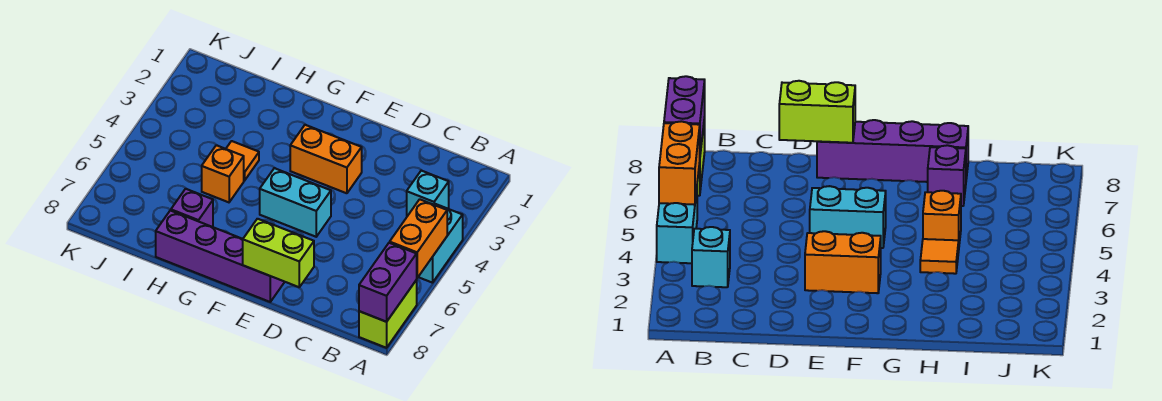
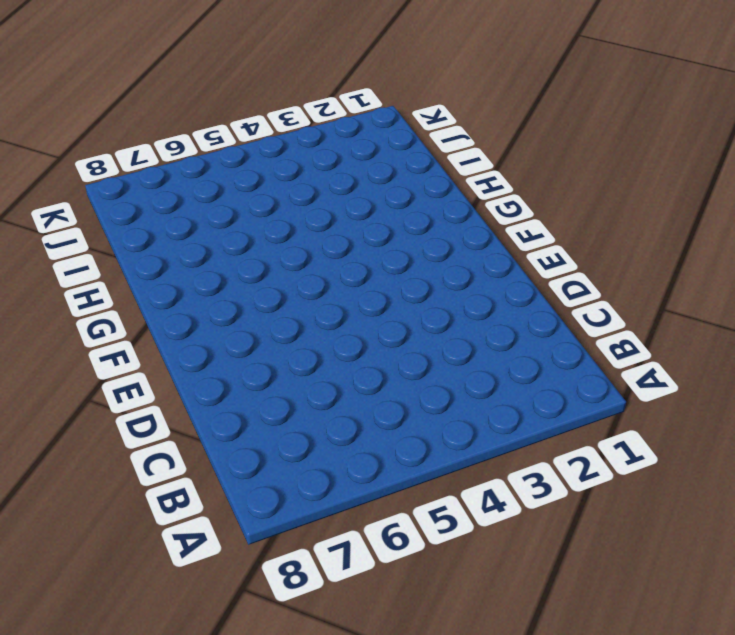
none -> cyan brick A4:A5 level 1
none -> lime brick A7:A8 level 1
none -> cyan brick B3 level 1

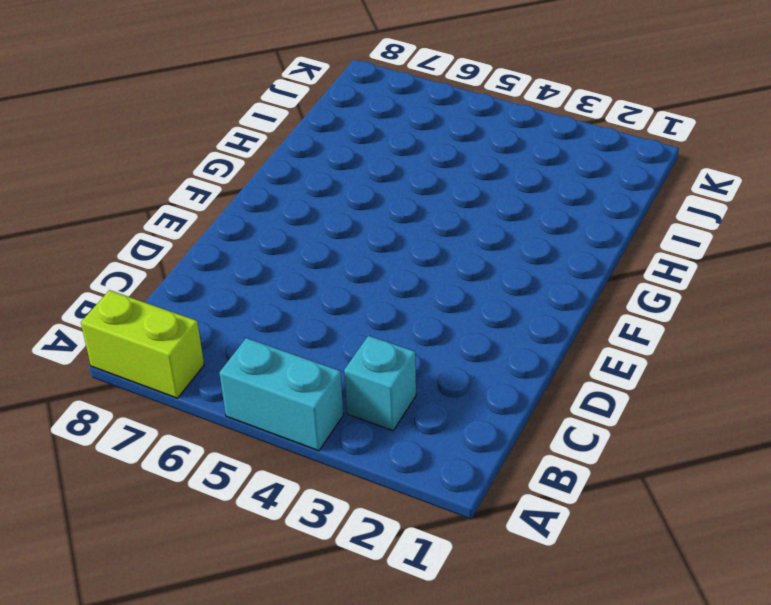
none -> orange brick E3:F3 level 1
none -> cyan brick E5:F5 level 1
none -> purple brick E8:H8 level 1

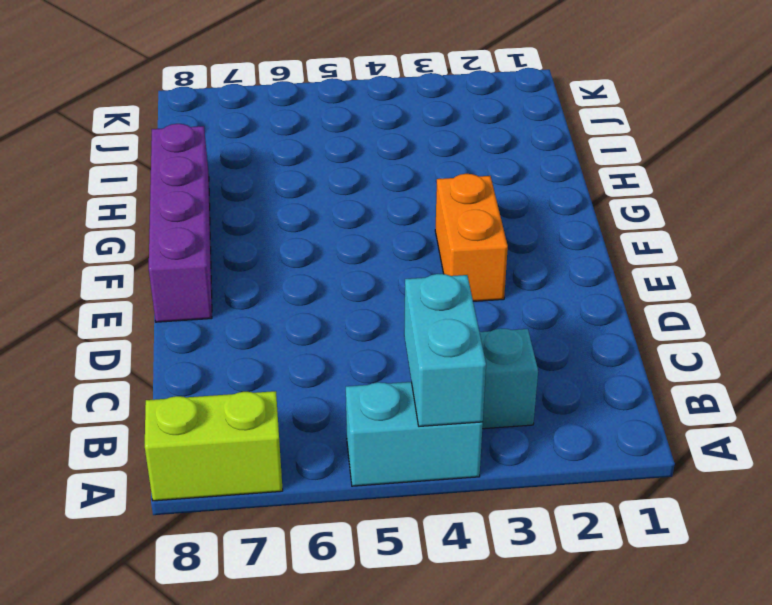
cyan brick A4:B4 level 2 -> cyan brick E5:F5 level 1
none -> orange tile H4 level 1
none -> orange brick H5 level 1
none -> purple brick H7 level 1

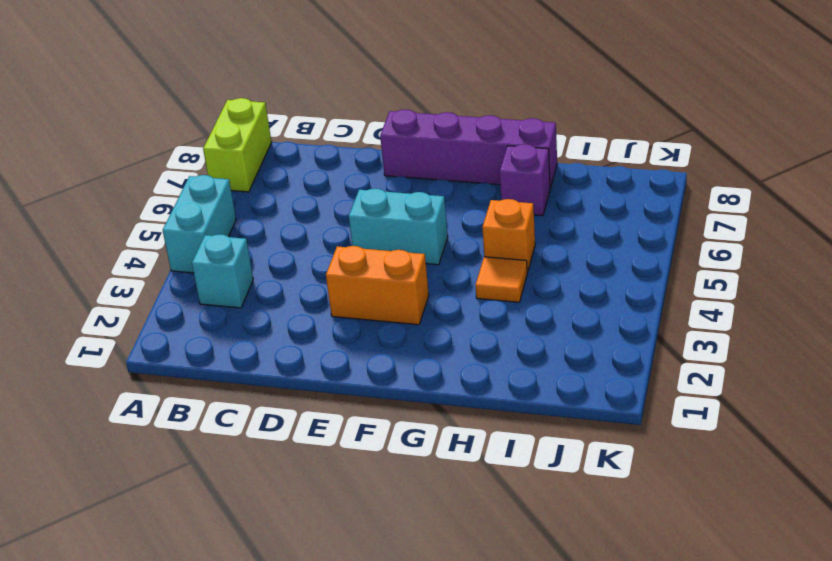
none -> orange brick A5:A6 level 2
none -> purple brick A7:A8 level 2
none -> lime brick D8:E8 level 2

